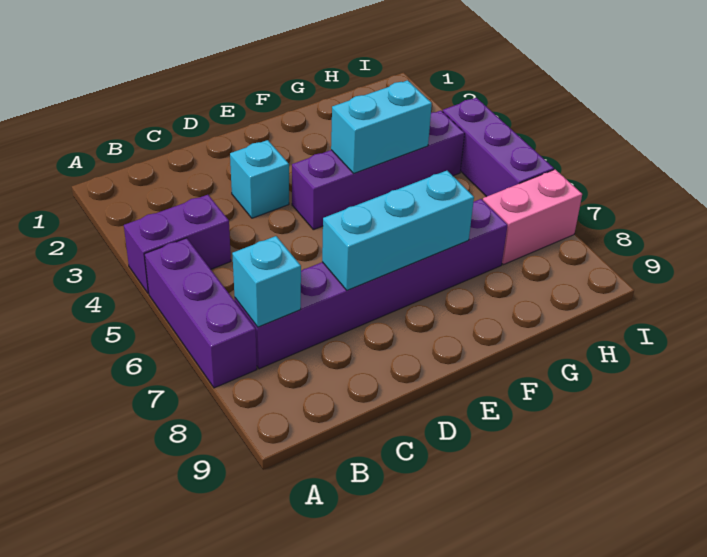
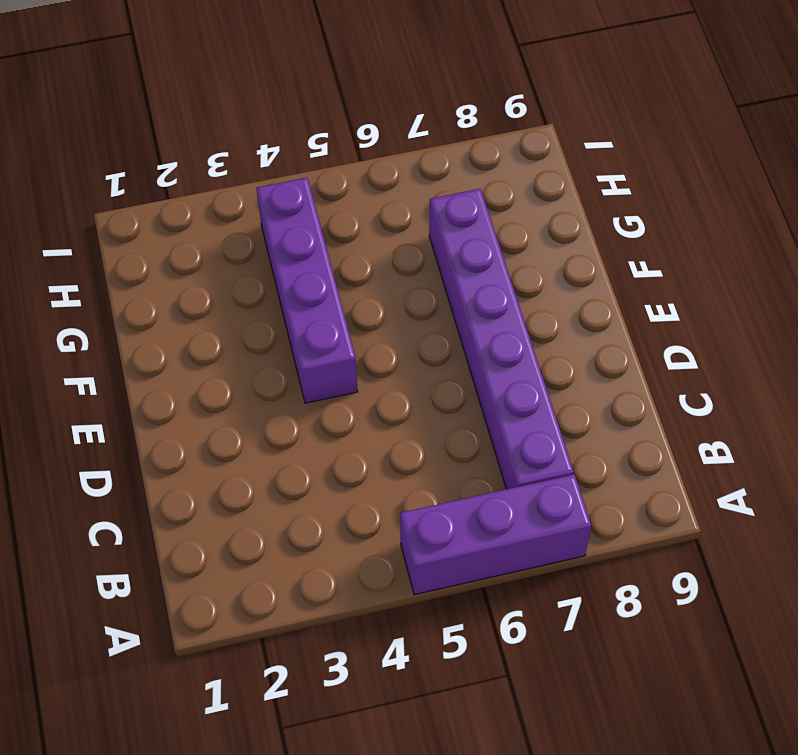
none -> purple brick A4:B4 level 1
none -> cyan brick D3 level 1

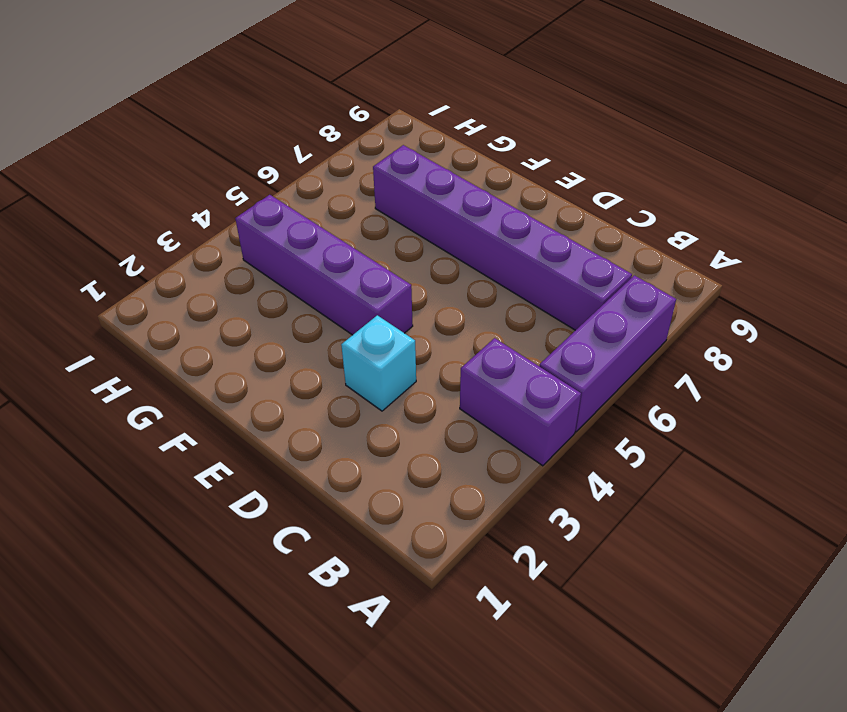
none -> pink brick H7:I7 level 1
none -> purple brick I4:I6 level 1

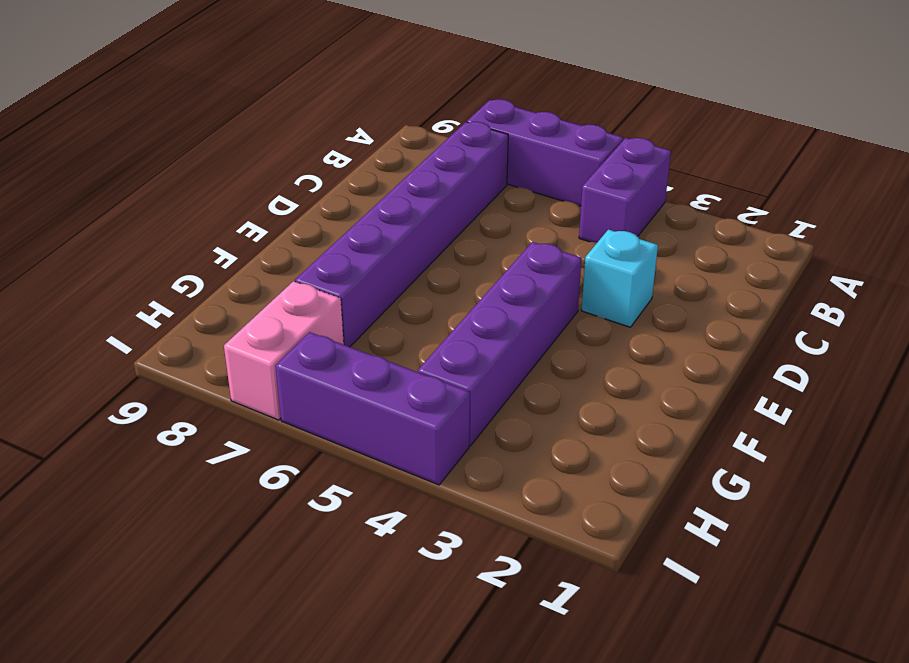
none -> cyan brick B7 level 2
none -> cyan brick D7:F7 level 2

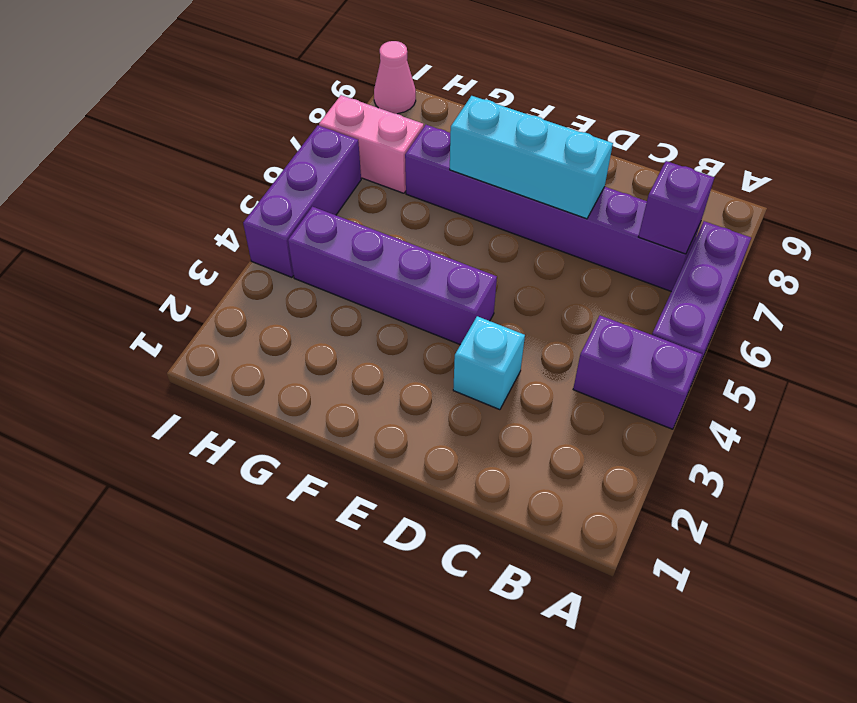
purple brick B7 level 2 -> cyan brick B7 level 2
pink cone I9 level 1 -> none
none -> cyan brick F4:G4 level 2

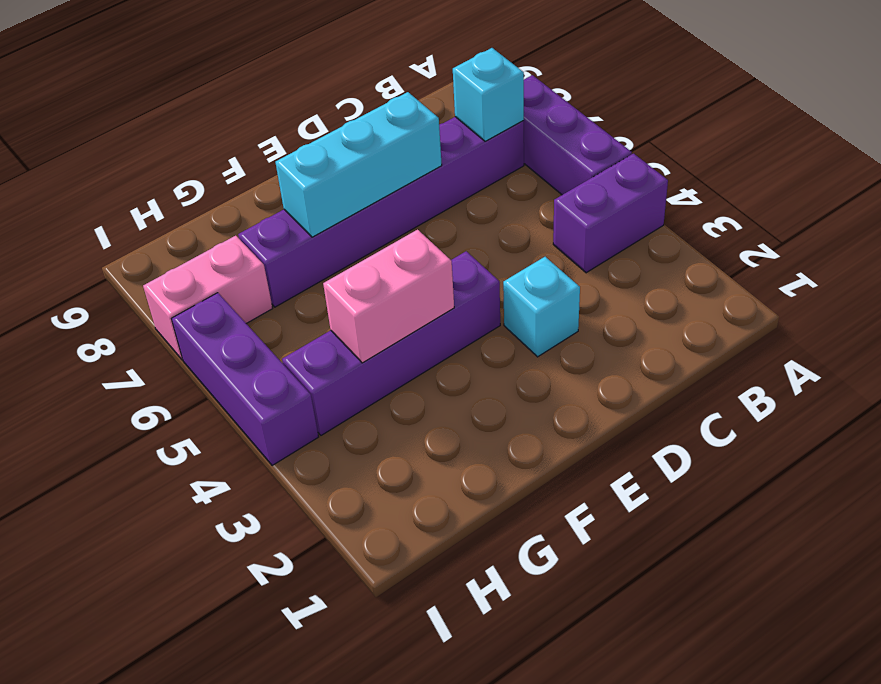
pink brick F4:G4 level 2 -> cyan brick F4:G4 level 2

